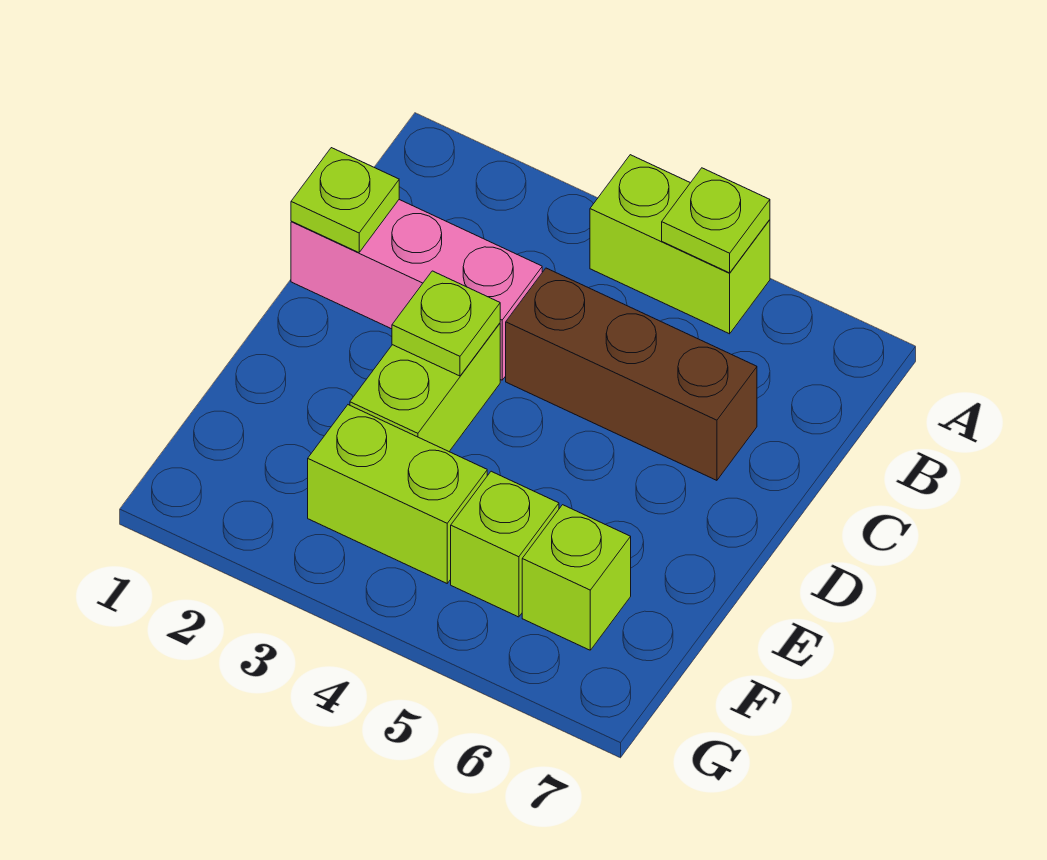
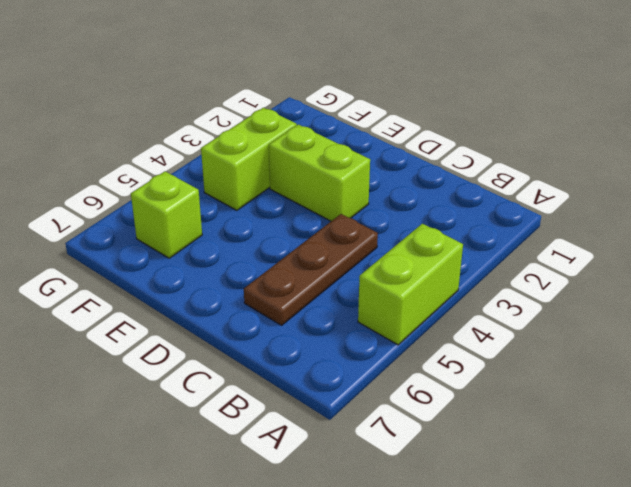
brown plate C4:C6 level 1 -> brown brick C4:C6 level 1
none -> pink brick C1:C3 level 1
none -> lime brick F5 level 1

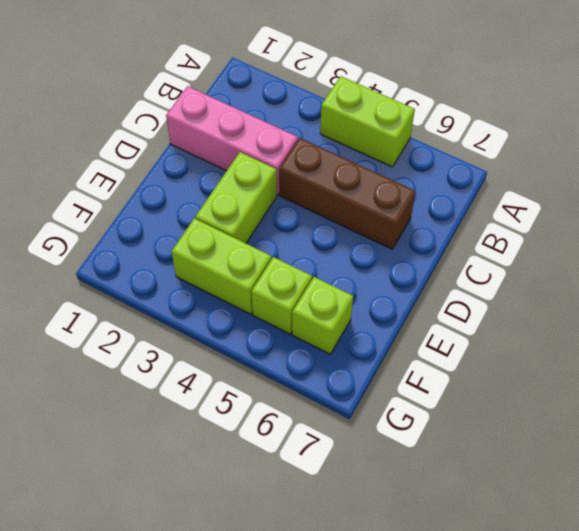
none -> lime plate A5 level 2
none -> lime plate C1 level 2

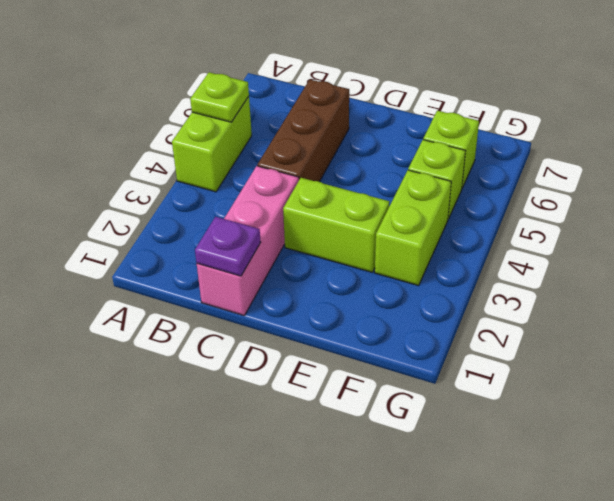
purple plate C1 level 2 -> lime plate C1 level 2
none -> lime plate D3 level 2

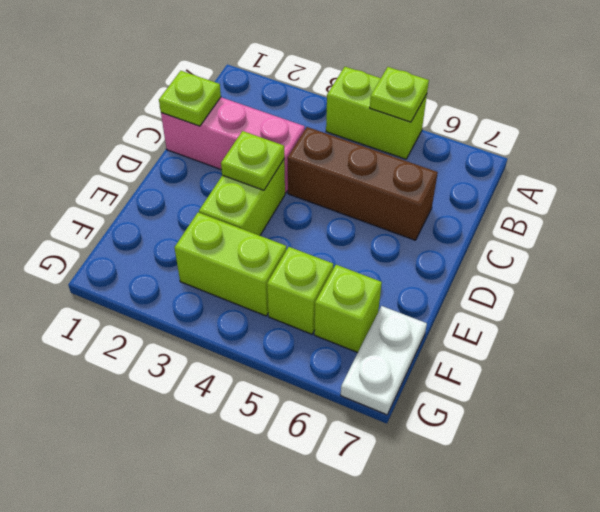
white plate F7:G7 level 1 -> none

